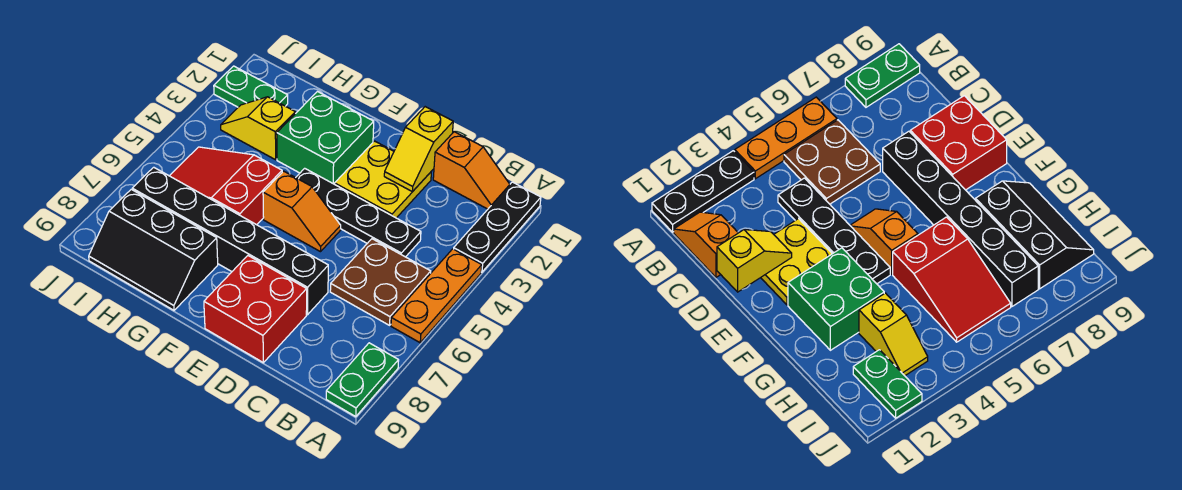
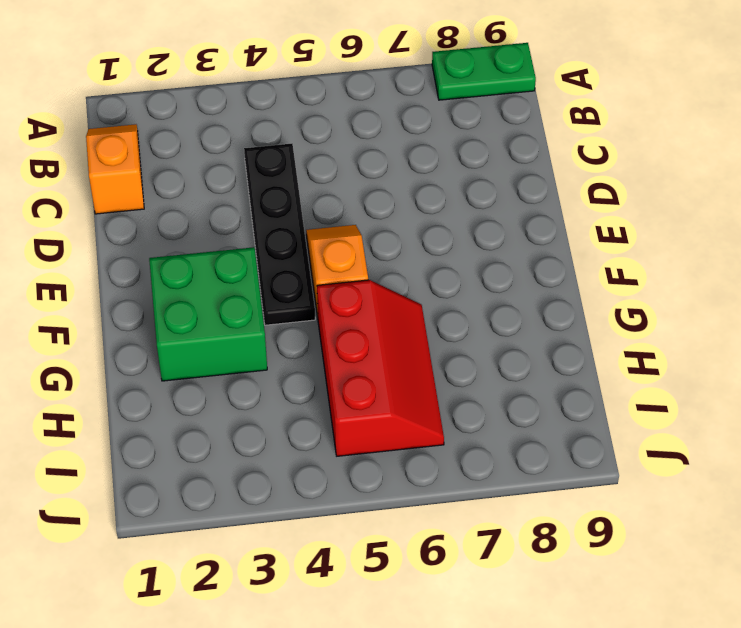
red slope G5:I6 level 1 top 5 -> red slope G5:I6 level 1 top G
none -> black plate A1:A3 level 1
none -> orange plate A4:A6 level 1
none -> brown plate B5:C6 level 1

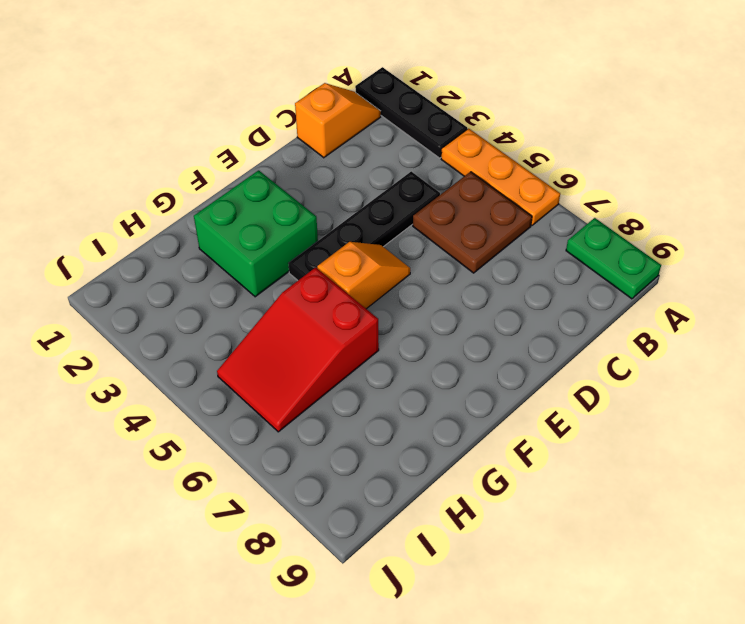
none -> yellow plate D2:E3 level 1
none -> black brick D7:I7 level 1
none -> red brick D8:E9 level 1

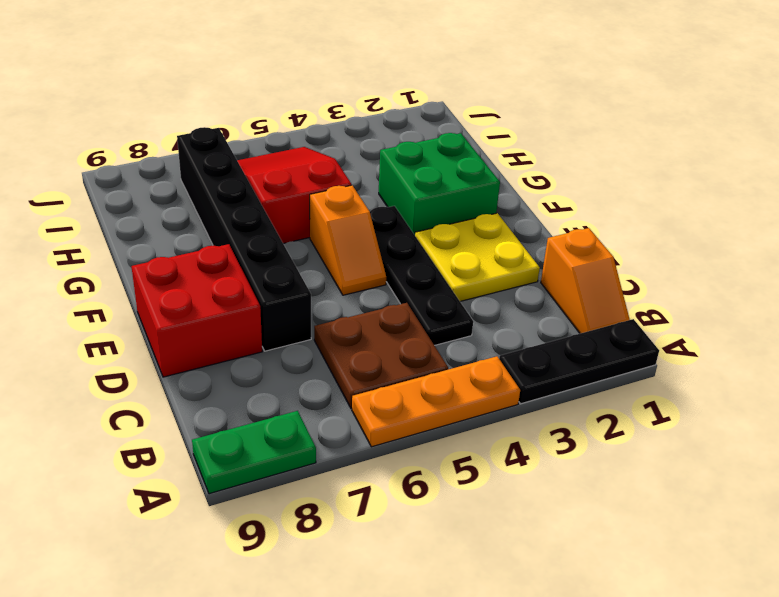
none -> black slope G8:I9 level 1 top 8
none -> yellow slope H3:I3 level 1 top H
none -> green plate I2:J2 level 1

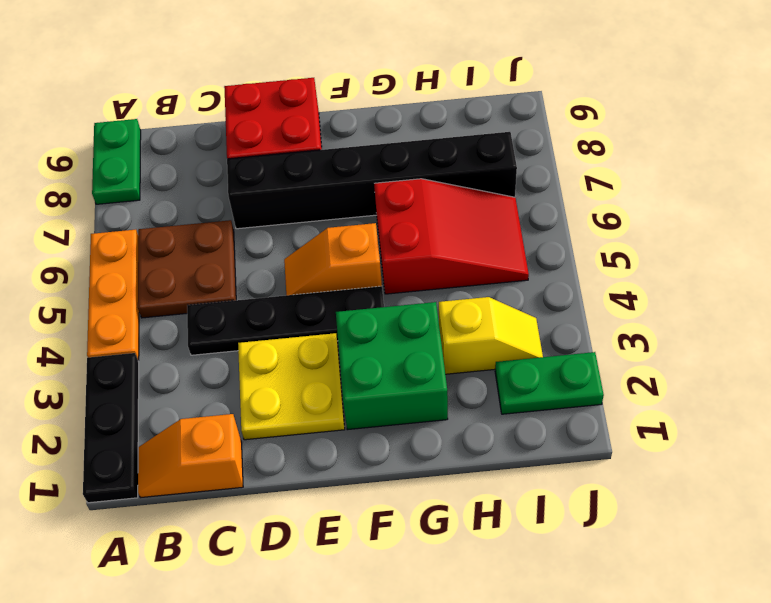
none -> black slope G8:I9 level 1 top 8
none -> yellow slope D1:D2 level 2 top 1

